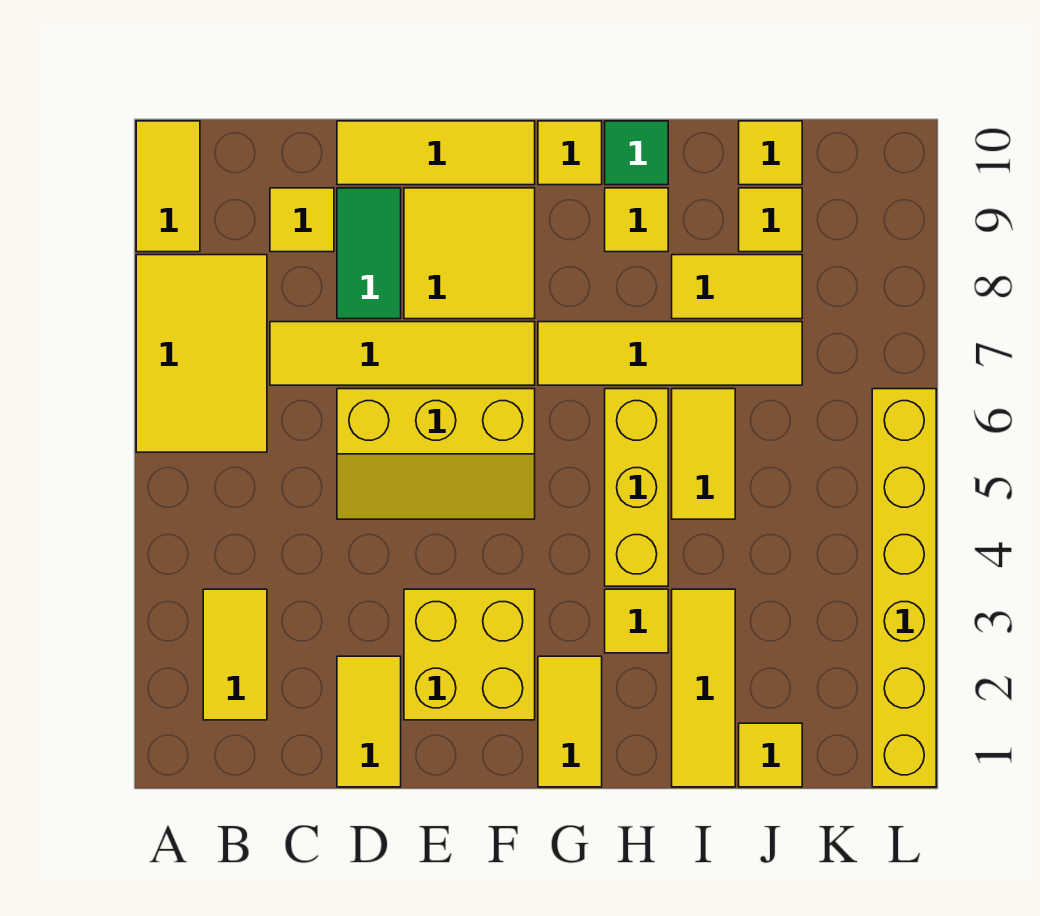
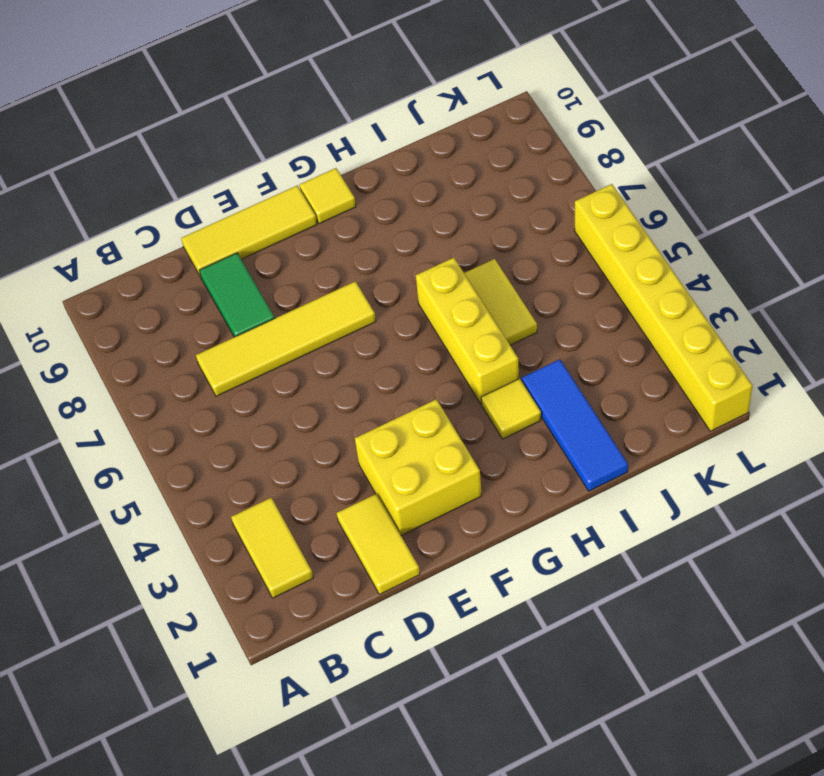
blue tile I1:I3 level 1 -> yellow tile I1:I3 level 1
none -> yellow tile A6:B8 level 1
none -> yellow tile A9:A10 level 1
none -> yellow tile C9 level 1

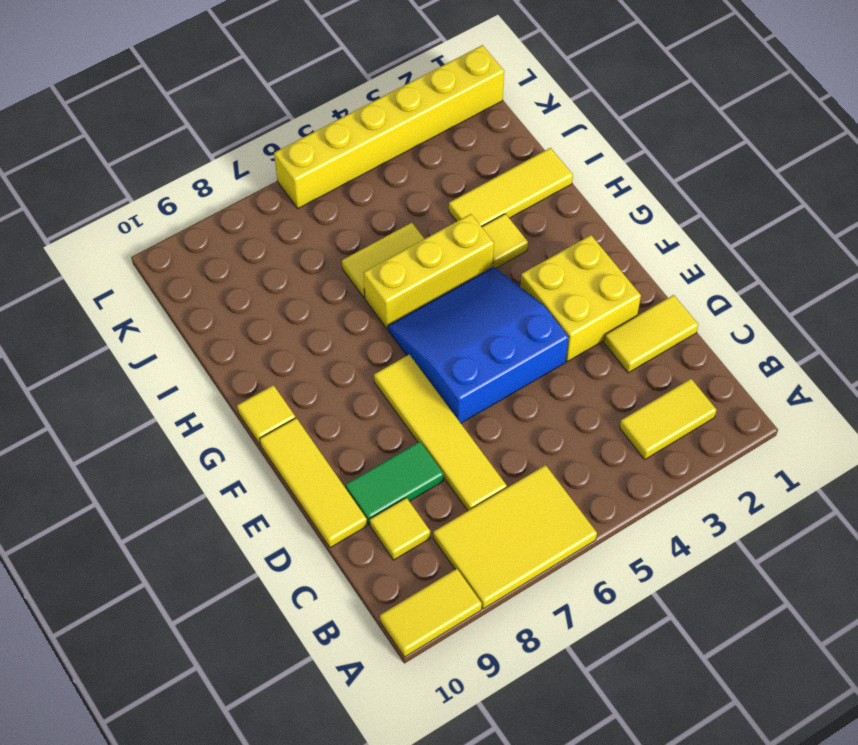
blue slope E4:G6 level 1 top E -> yellow slope D5:F6 level 1 top 6
none -> yellow tile E8:F9 level 1
none -> yellow tile G1:G2 level 1
none -> yellow tile G7:J7 level 1

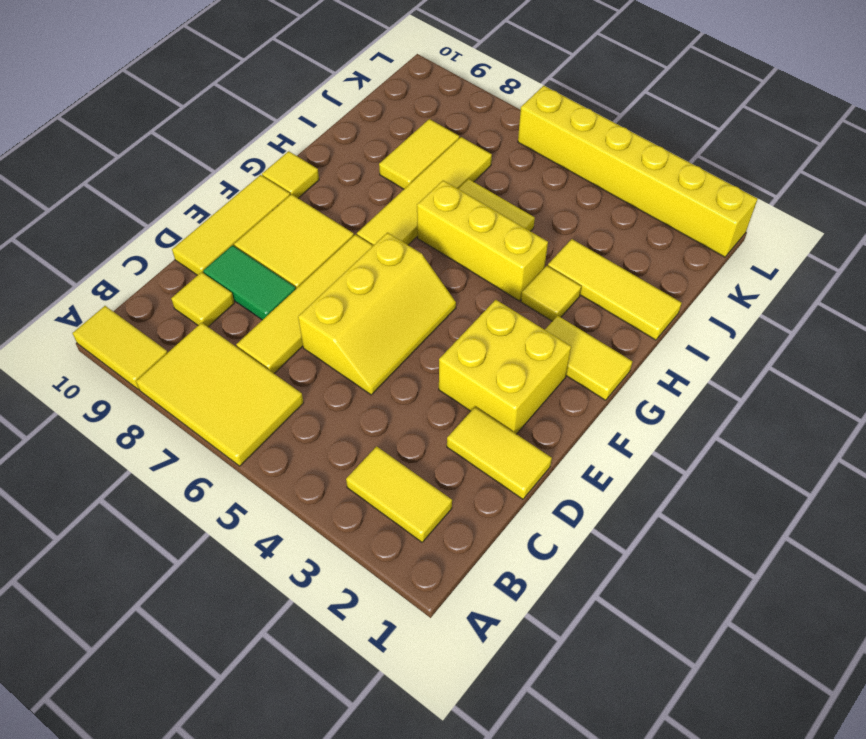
none -> yellow tile H9 level 1
none -> green tile H10 level 1
none -> yellow tile J1 level 1

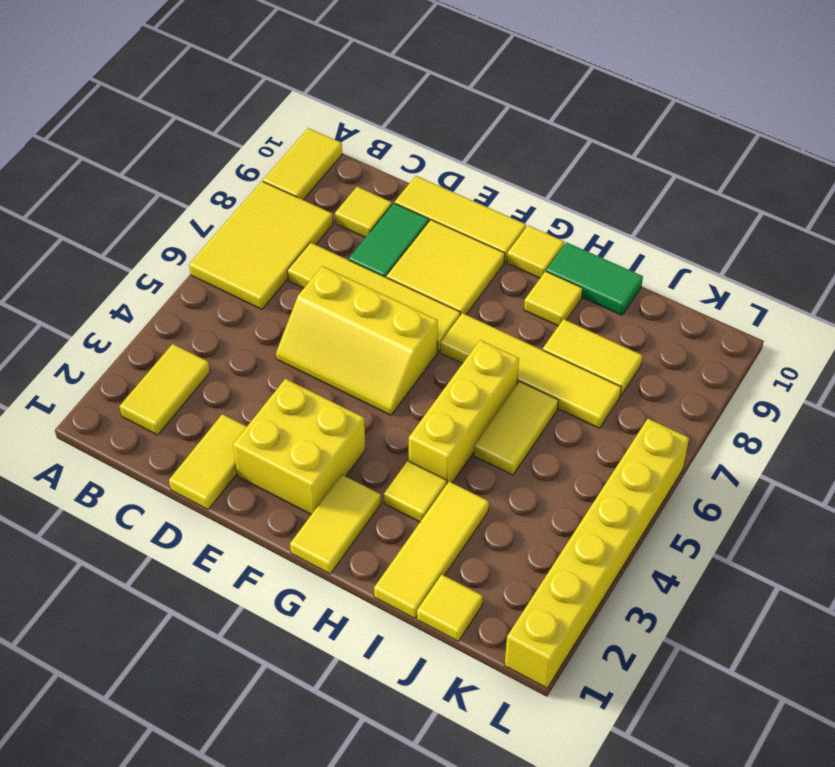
green tile H10:I10 level 1 -> green tile H10 level 1
none -> yellow tile J9 level 1
none -> yellow tile J10 level 1

